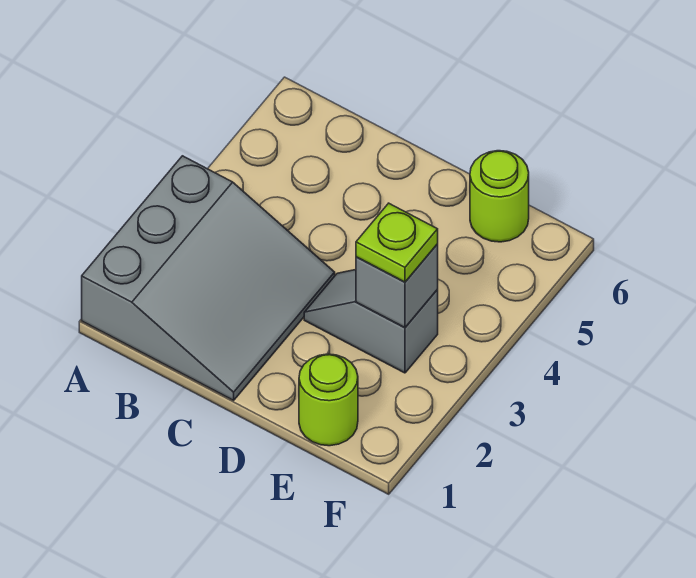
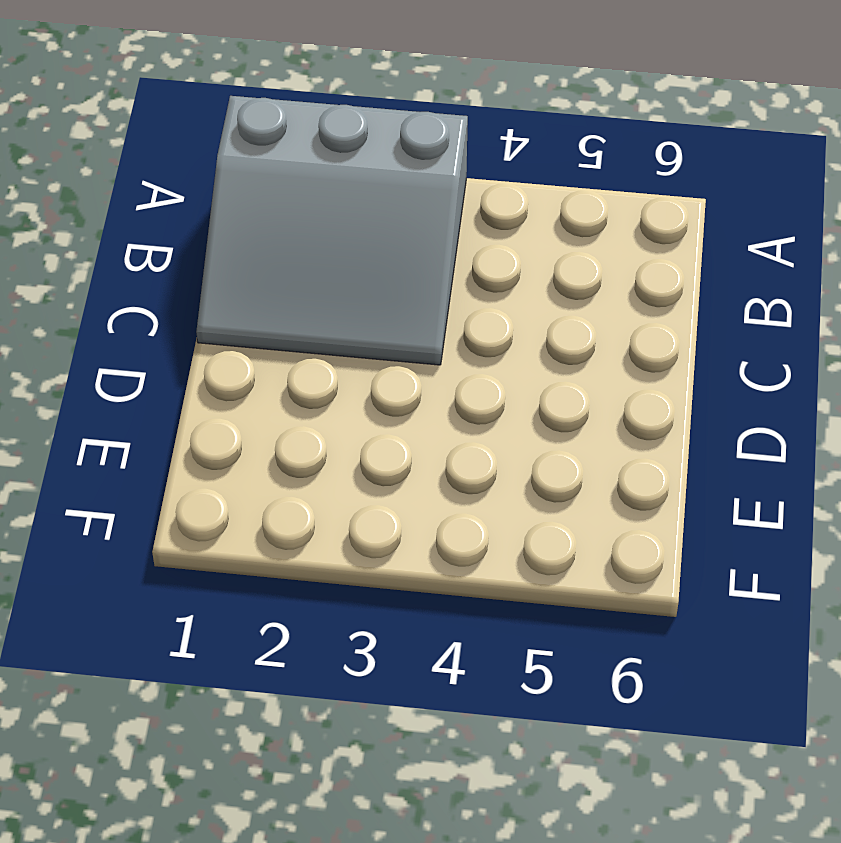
none -> grey slope D3:E3 level 1 top E
none -> lime round brick E1 level 1

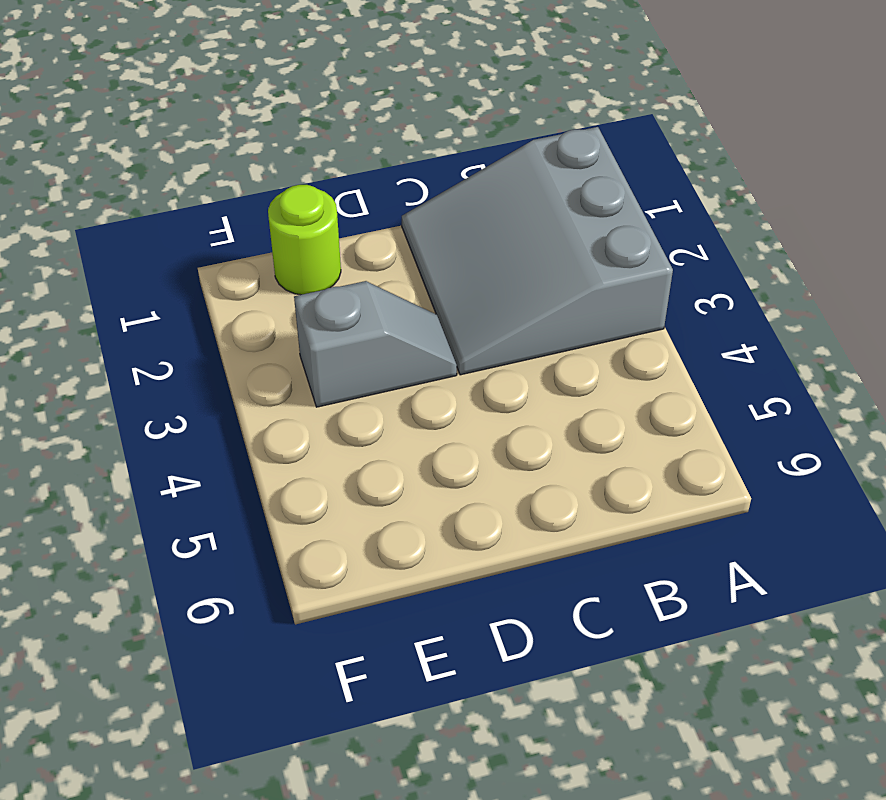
none -> lime round brick E6 level 1
none -> grey brick E3 level 2

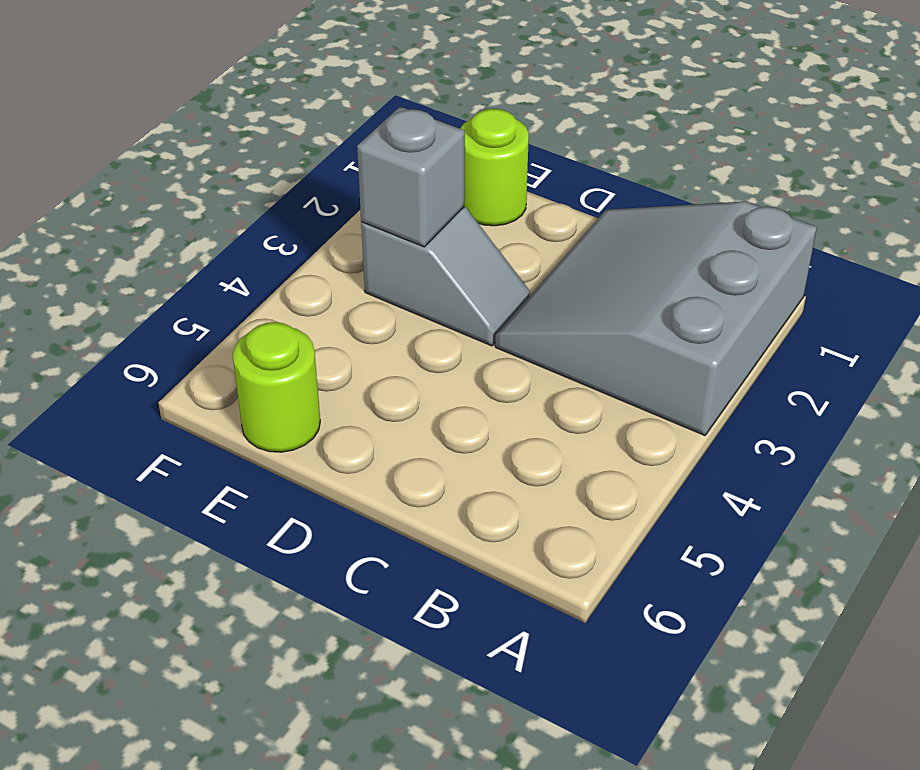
none -> lime plate E3 level 3

